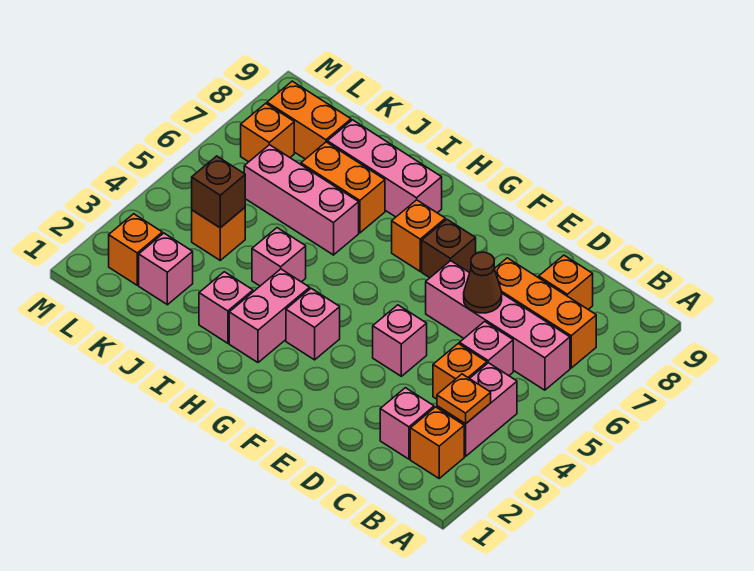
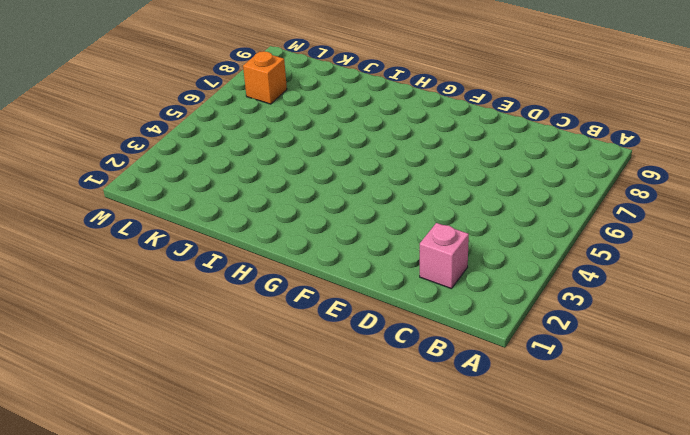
none -> orange brick B2 level 1
none -> pink brick B3:B4 level 1
none -> pink brick B6:E6 level 1

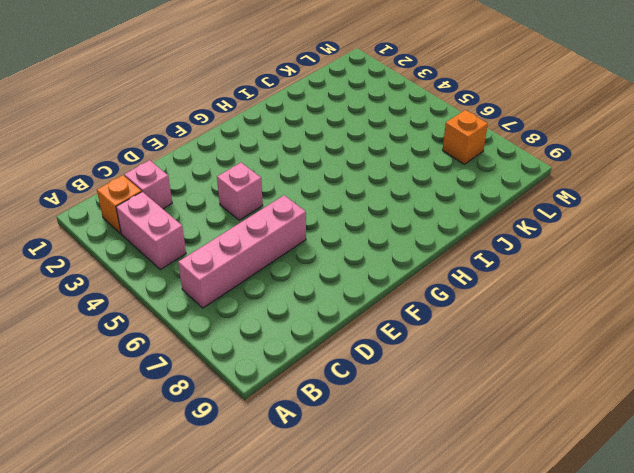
none -> orange brick B7:D7 level 1
none -> orange brick C4 level 1
none -> pink brick C5 level 1

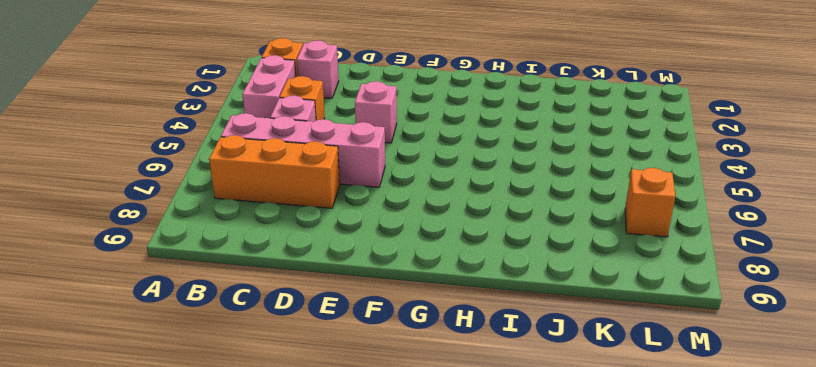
none -> orange brick C8 level 1
none -> brown brick F7 level 1
none -> pink brick G3 level 1

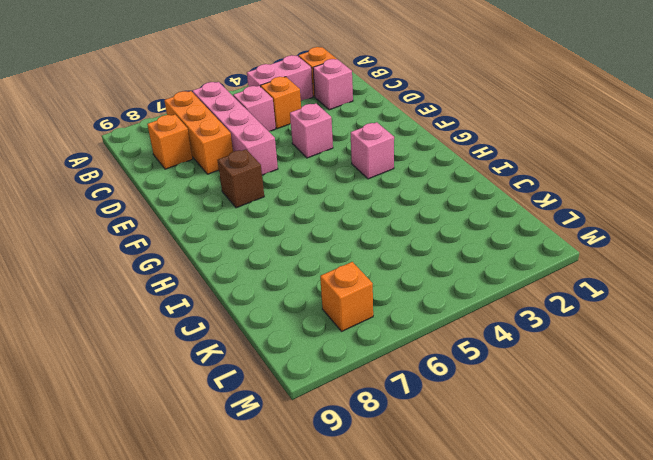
none -> orange brick G7 level 1
none -> pink brick H2:H3 level 1
none -> pink brick H8:J8 level 1

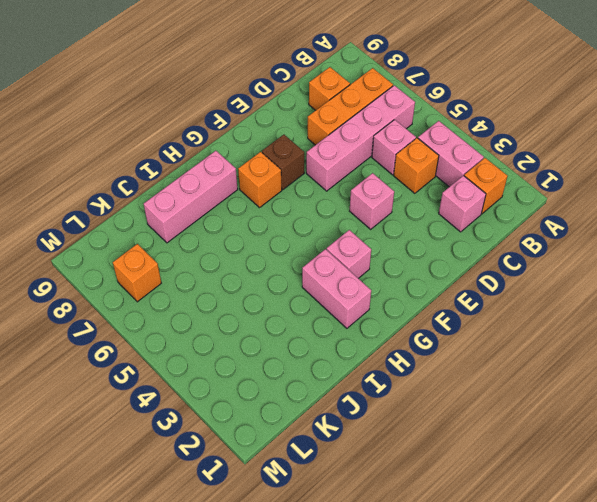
none -> pink brick I2 level 1
none -> pink brick I4 level 1
none -> pink brick I6:K6 level 1

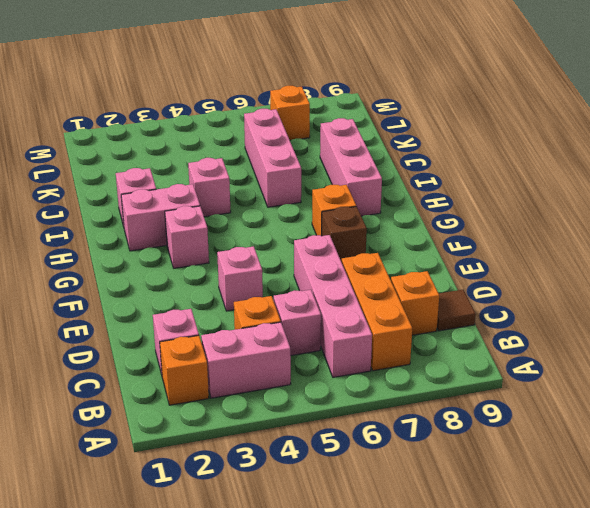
brown tile C9 level 1 -> none
none -> orange brick I7:J7 level 1
none -> pink brick K2 level 1
none -> orange brick K4 level 1

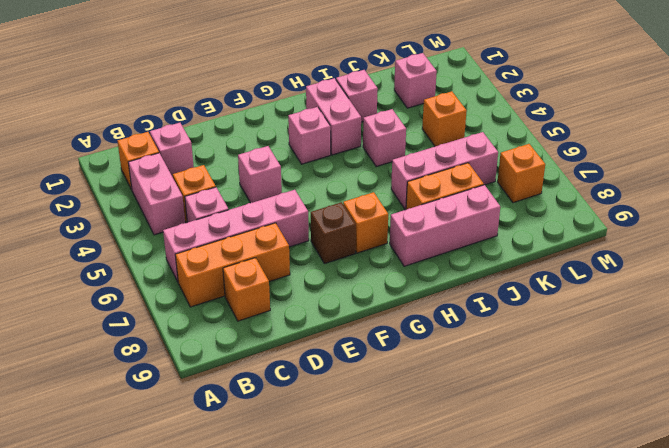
none -> orange brick K8:L8 level 1
none -> orange brick L2 level 1
none -> orange plate B3 level 2

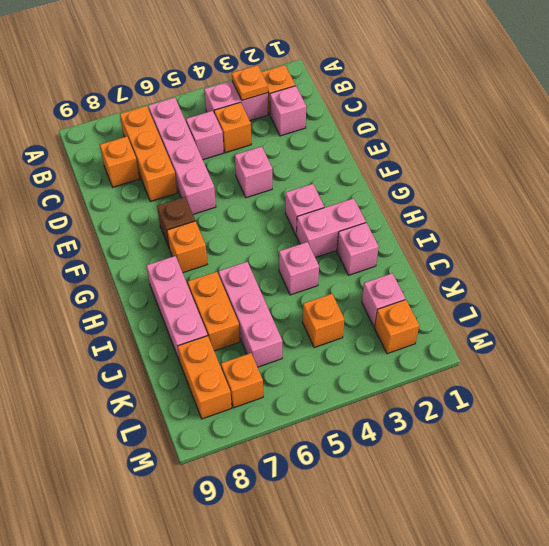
none -> brown cone D6 level 2
none -> brown brick K4 level 2

